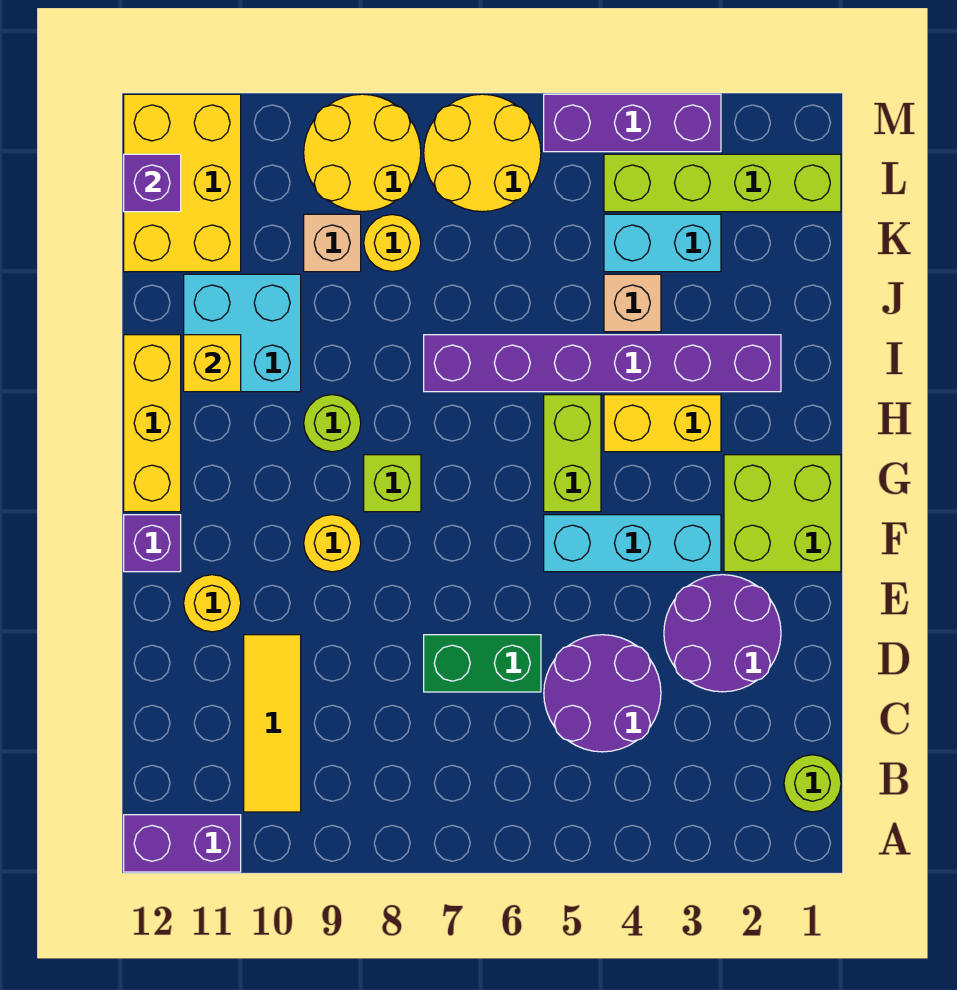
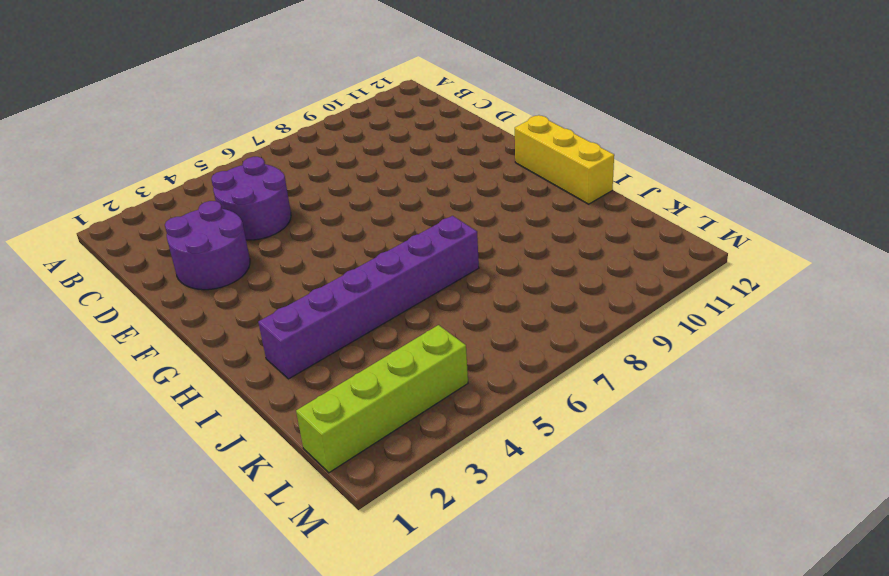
none -> purple brick A11:A12 level 1
none -> lime round brick B1 level 1
none -> yellow tile B10:D10 level 1

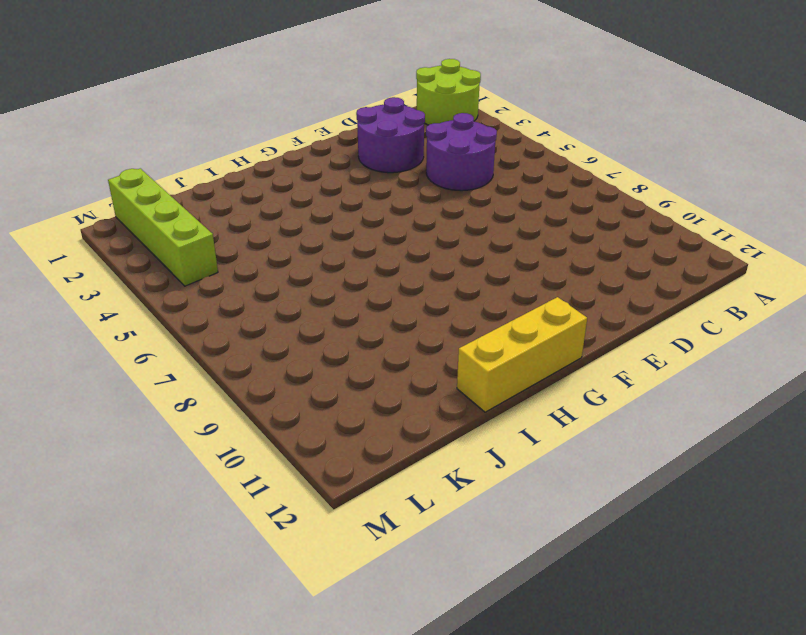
lime round brick A1:B2 level 1 -> lime round brick B1 level 1
none -> purple brick A11:A12 level 1
none -> yellow tile B10:D10 level 1
none -> green brick D6:D7 level 1

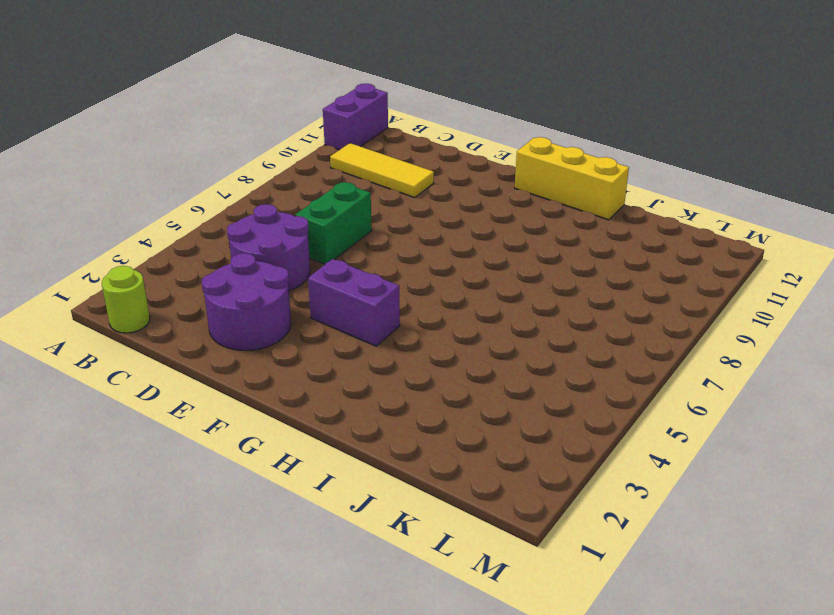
purple brick F4:G4 level 1 -> cyan brick F3:F5 level 1
none -> yellow round brick E11 level 1
none -> lime brick F1:G2 level 1
none -> yellow round brick F9 level 1

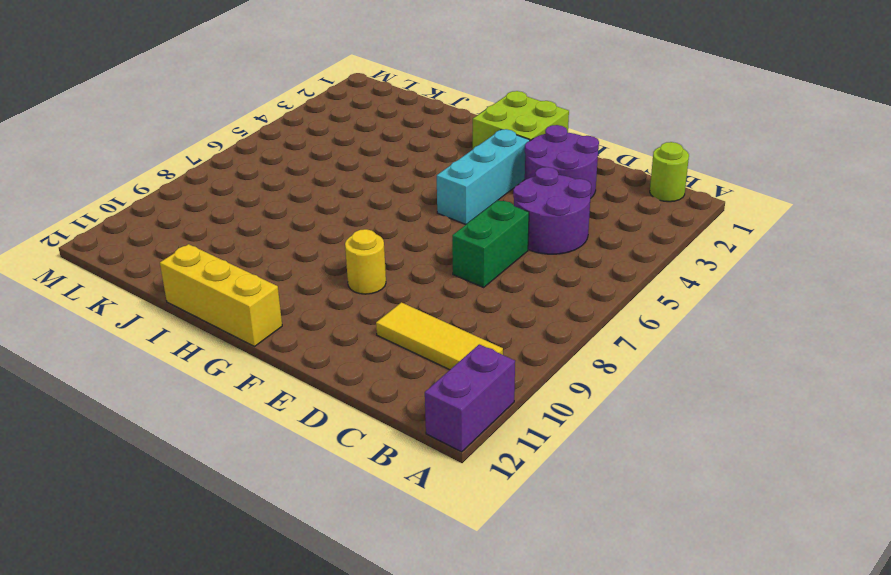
none -> yellow round brick E11 level 1
none -> purple brick F12 level 1
none -> lime brick G5:H5 level 1

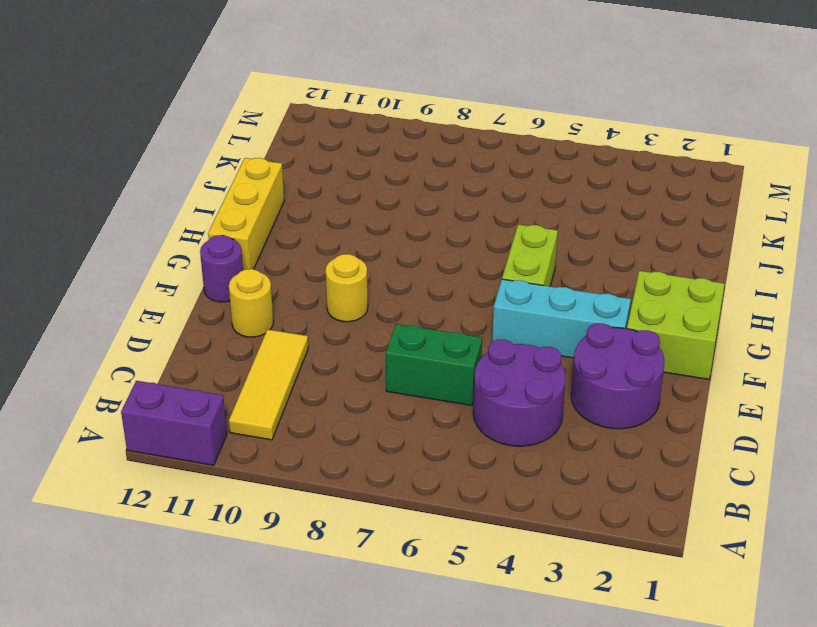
purple round brick F12 level 1 -> purple brick F12 level 1
none -> lime round brick B1 level 1
none -> lime brick G8 level 1
none -> yellow brick H3:H4 level 1

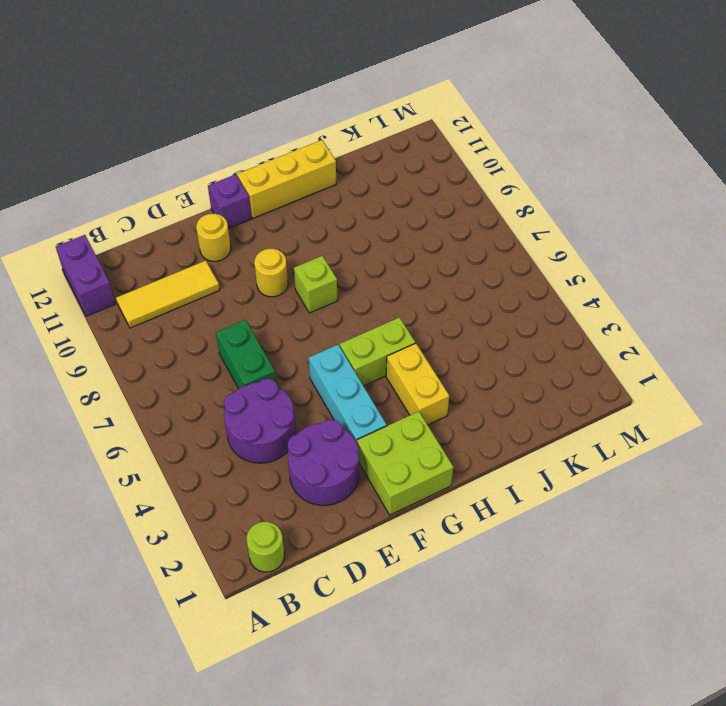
none -> lime round brick H9 level 1
none -> purple brick I2:I7 level 1
none -> cyan brick I10:J11 level 1

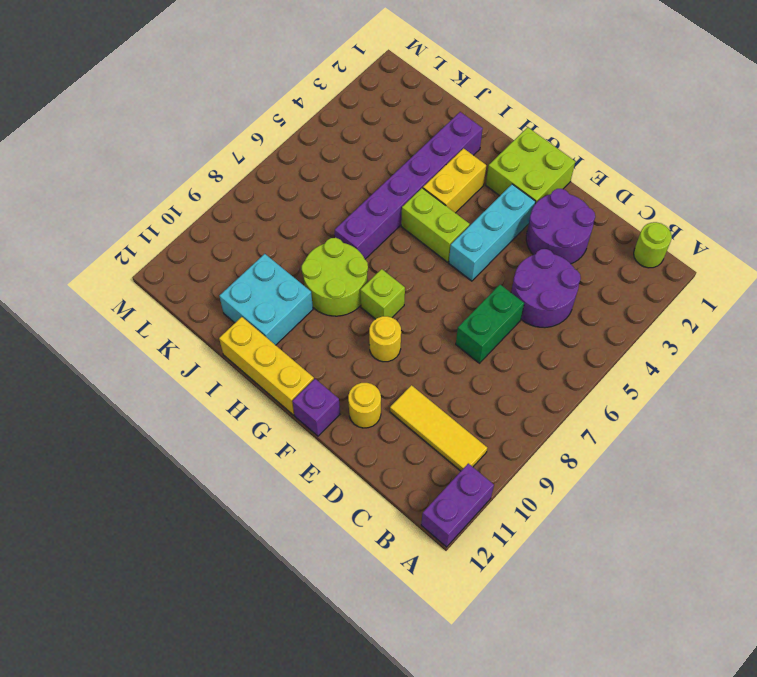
lime round brick H8:I9 level 1 -> lime round brick H9 level 1
none -> tan brick J4 level 1
none -> cyan brick K3:K4 level 1
none -> yellow round brick K8 level 1

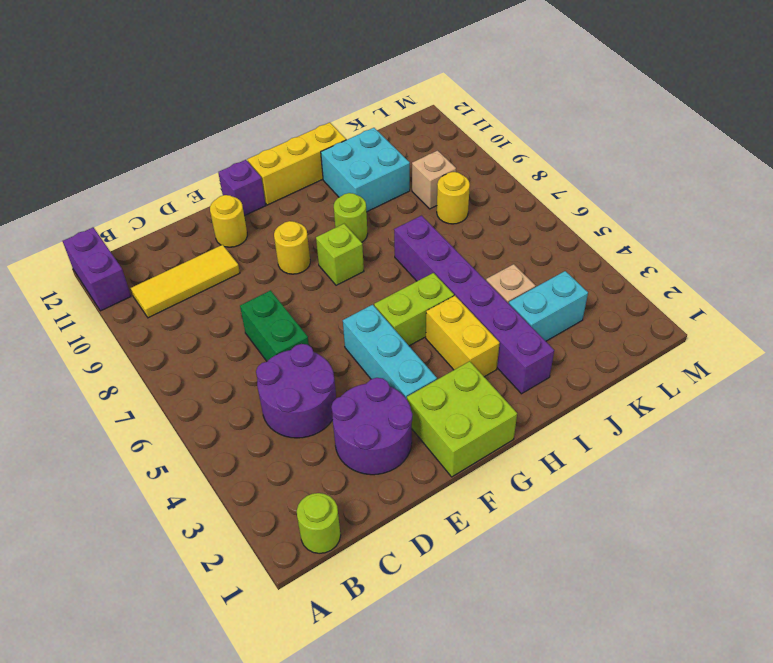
cyan brick J3:K3 level 1 -> cyan brick K3:K4 level 1
none -> yellow brick K11:M12 level 1
none -> lime brick L1:L4 level 1
none -> yellow round brick L6:M7 level 1

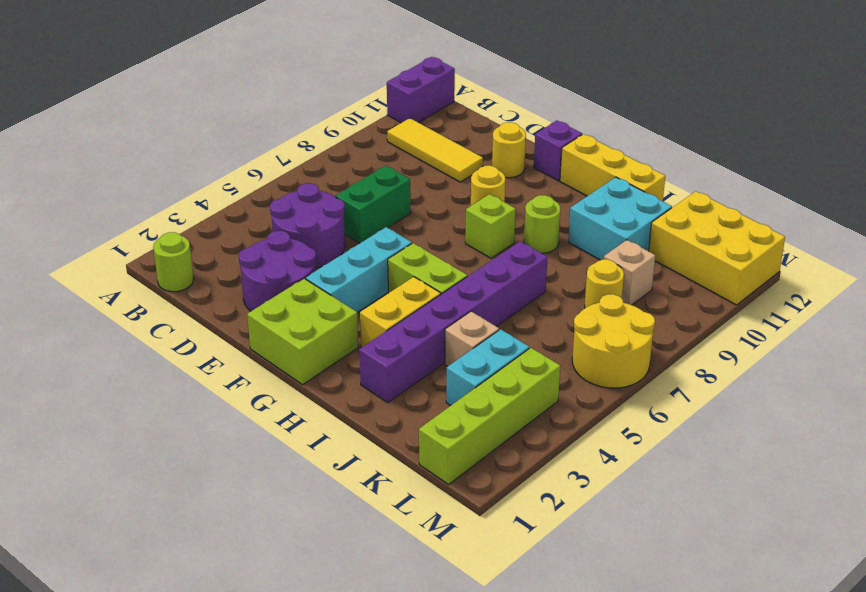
none -> yellow round brick L8:M9 level 1
none -> purple brick M3:M5 level 1
none -> yellow brick I11 level 2

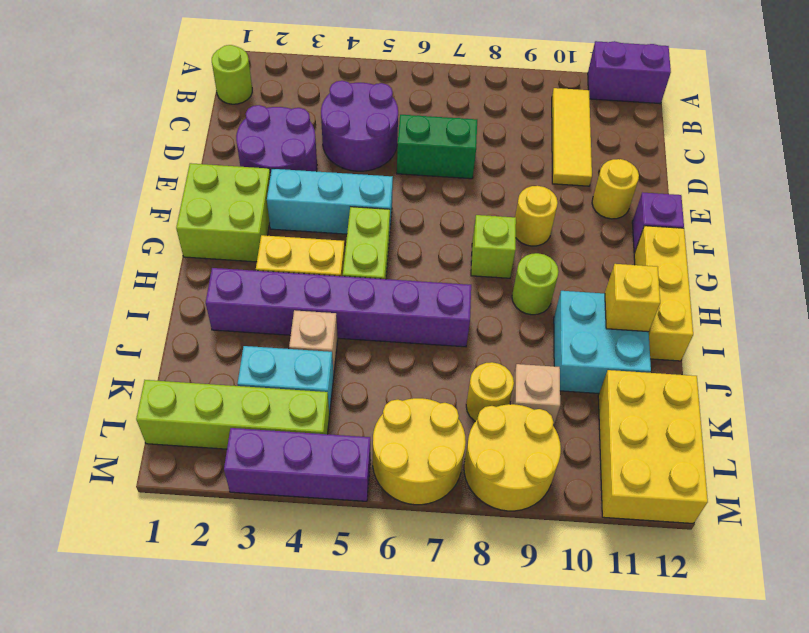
none -> purple brick L12 level 2

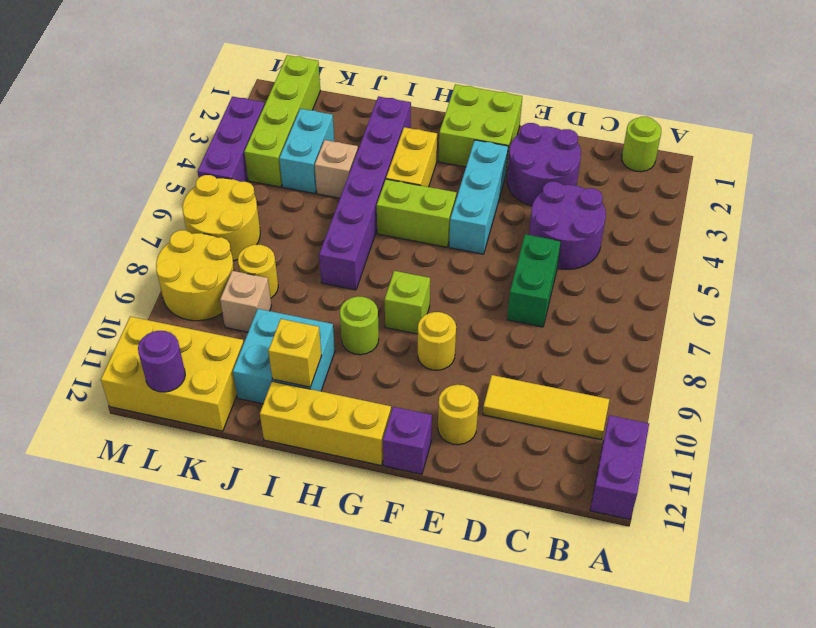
purple round brick L12 level 2 -> purple brick L12 level 2

